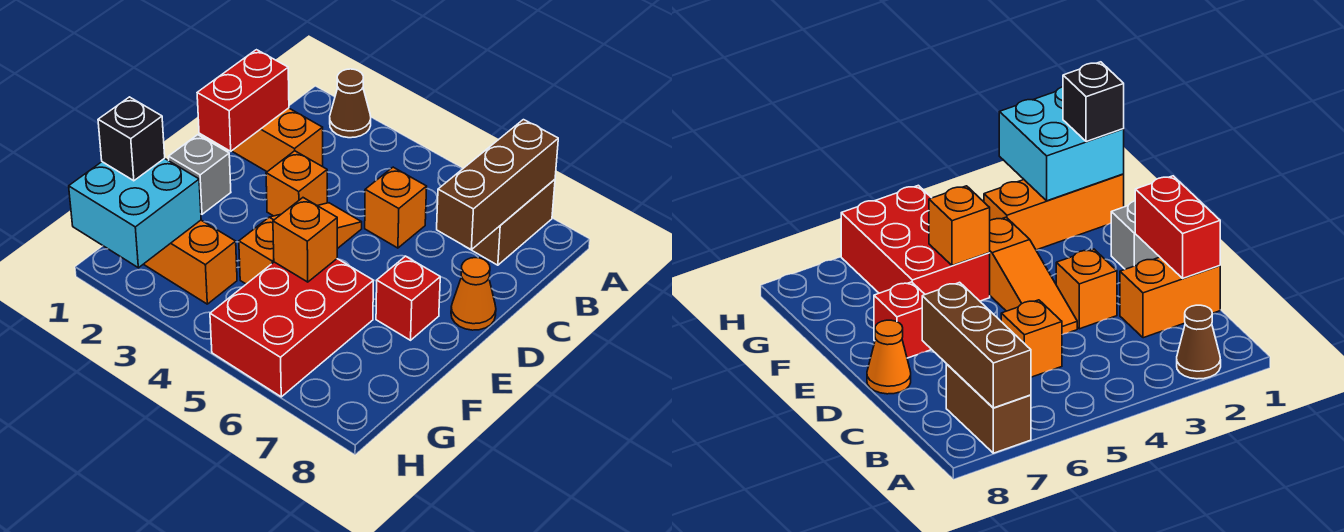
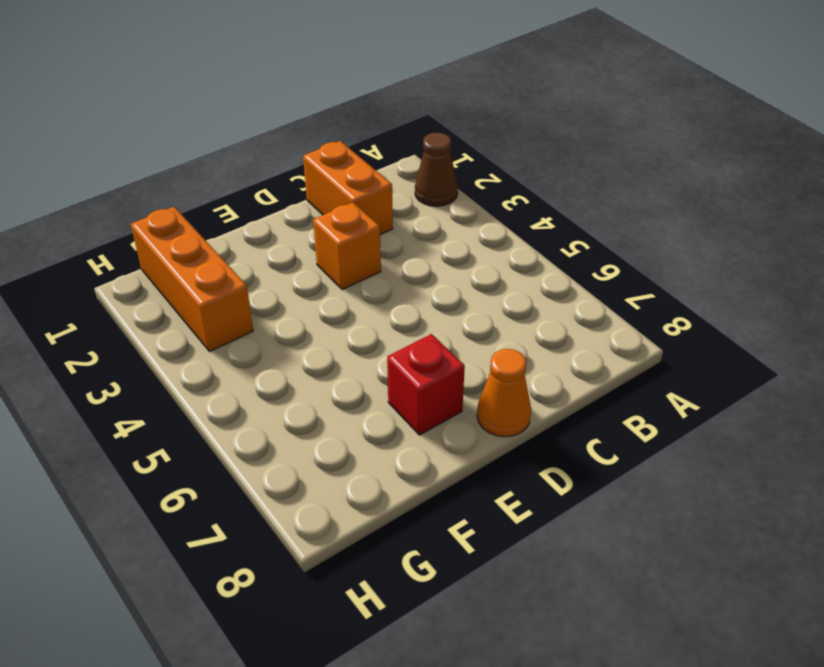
none -> brown brick A7:B7 level 1
none -> orange brick C5 level 1
none -> orange slope D4:F4 level 1 top F

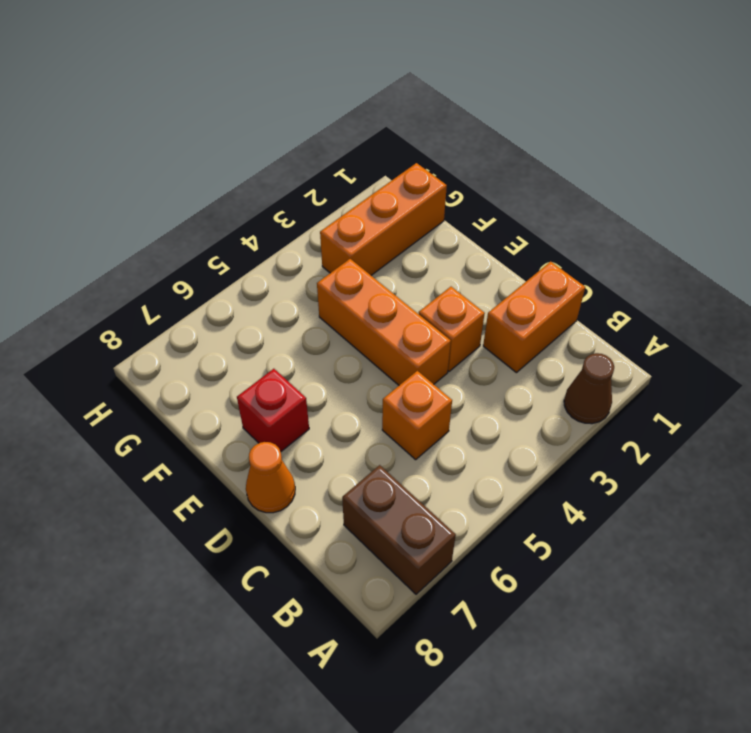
orange brick D4:F4 level 1 -> orange slope D4:F4 level 1 top F
none -> grey brick E1 level 1
none -> red brick F5:H6 level 1
none -> brown brick A7:C7 level 2

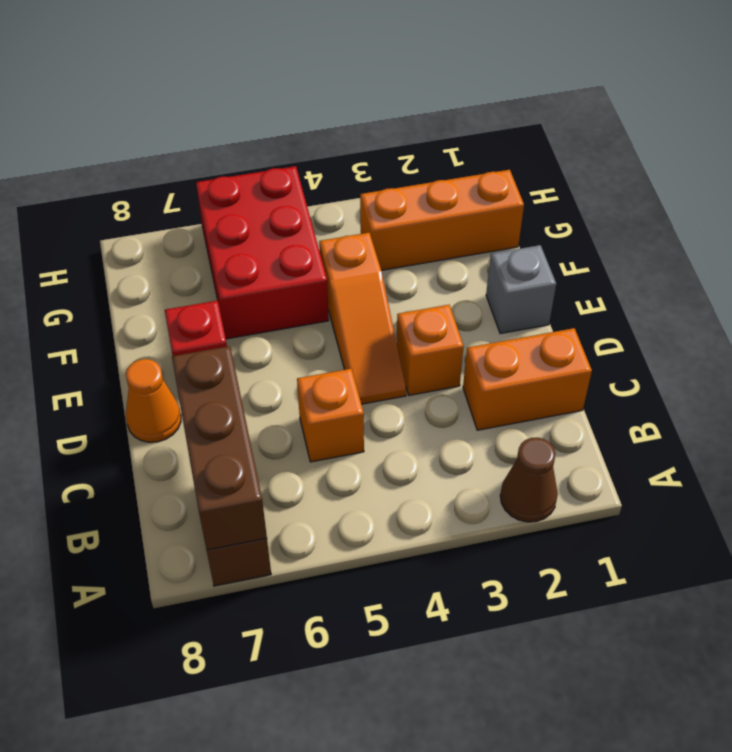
none -> red brick C1:D1 level 2
none -> orange brick F5 level 2
none -> cyan brick G1:H2 level 2

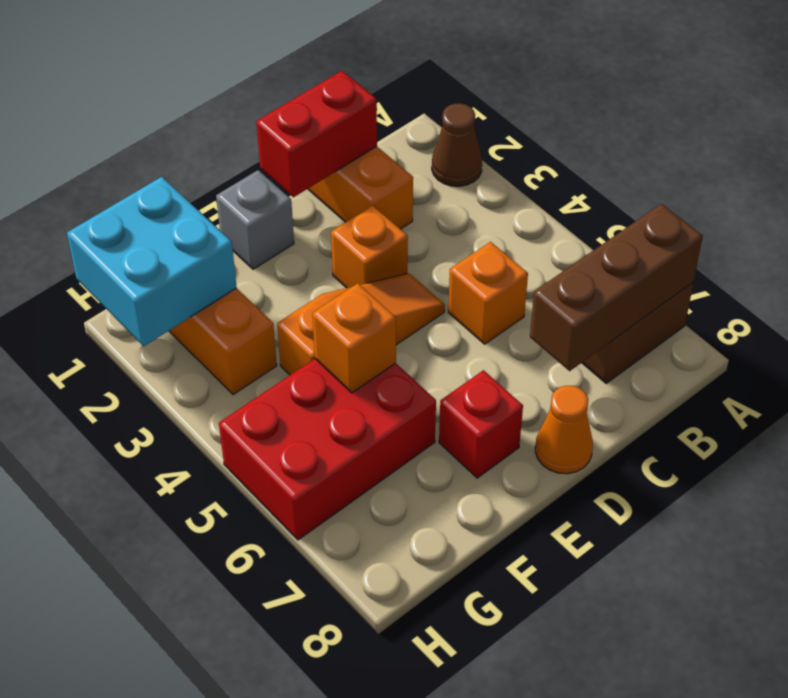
none -> black brick G1 level 3

